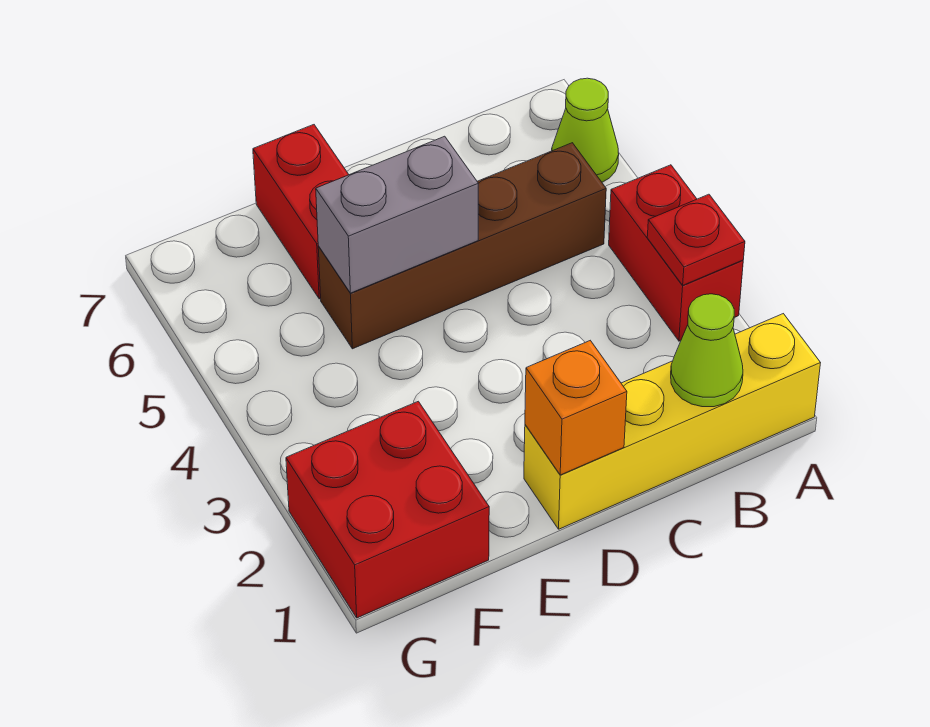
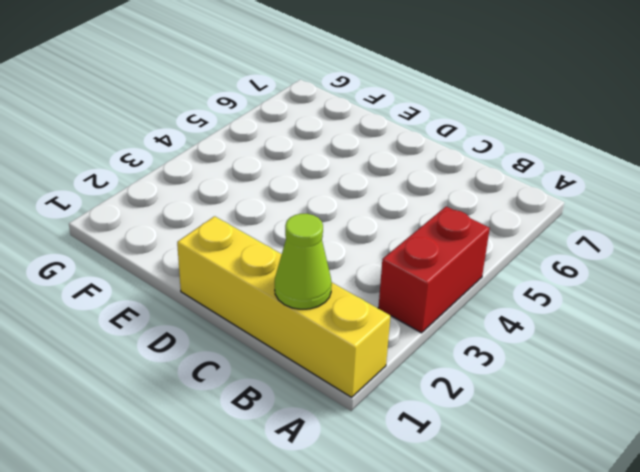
none -> lime cone A6 level 1
none -> brown brick B5:E5 level 1

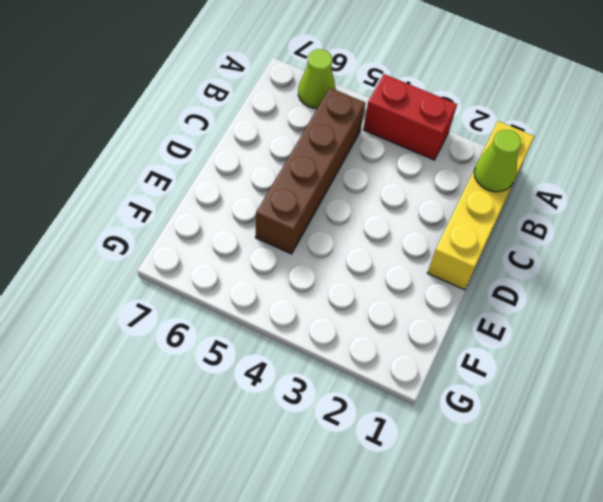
none -> red brick E6:E7 level 1
none -> red brick F1:G2 level 1

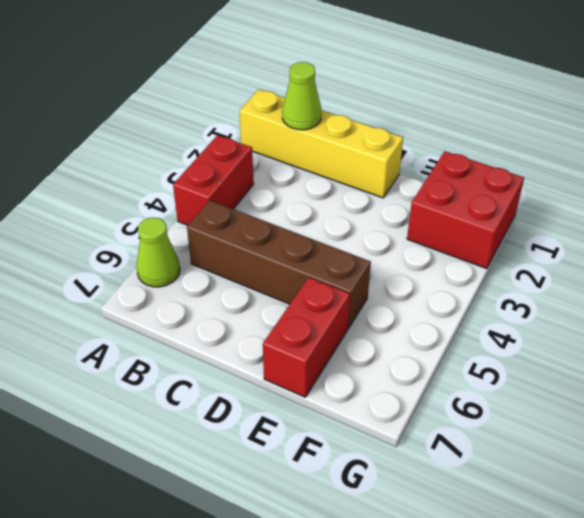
none -> red plate A3 level 2
none -> orange brick D1 level 2

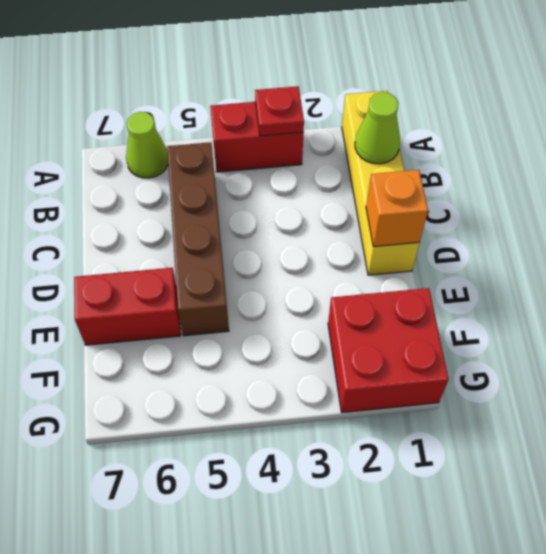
none -> grey brick D5:E5 level 2

